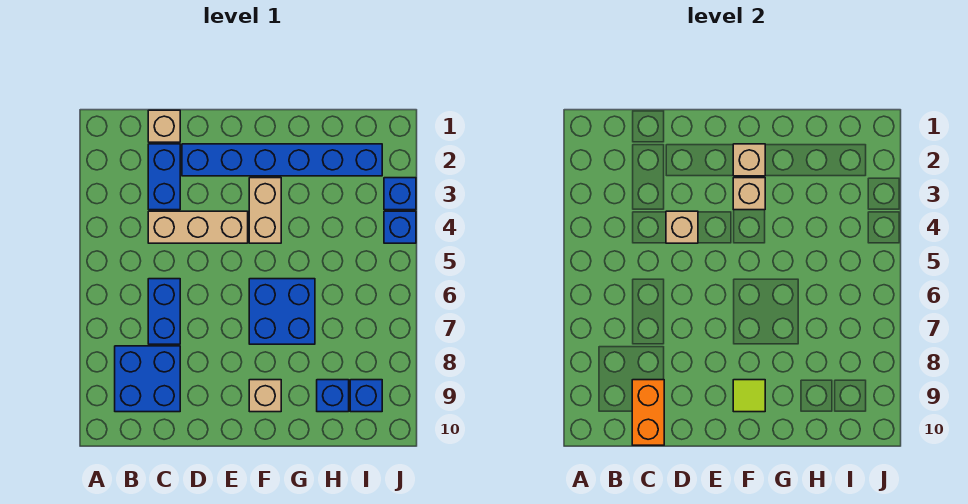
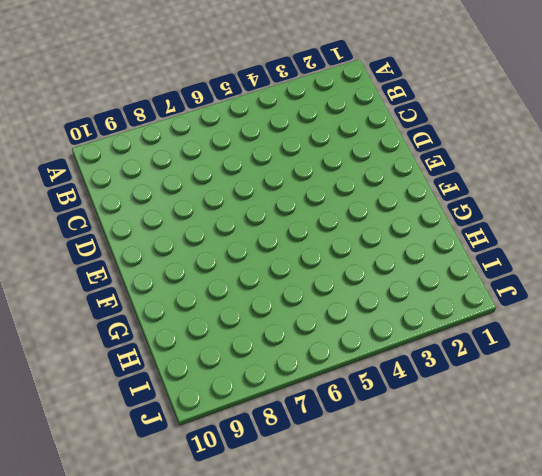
none -> blue brick B8:C9 level 1
none -> tan brick C1 level 1
none -> blue brick C2:C3 level 1

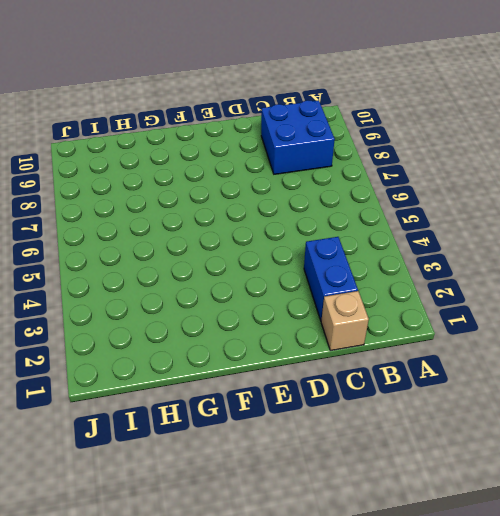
none -> tan brick C4:E4 level 1
none -> blue brick C6:C7 level 1
none -> blue brick D2:I2 level 1

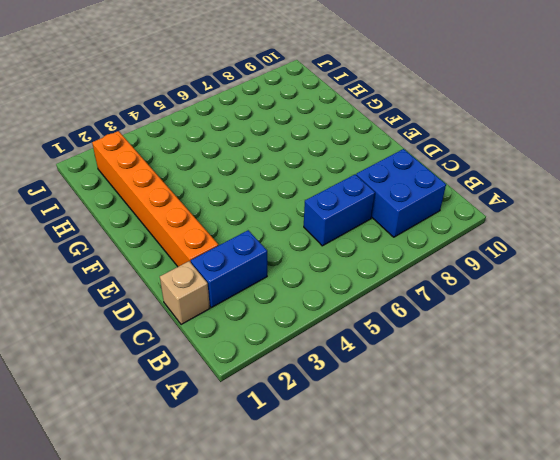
orange brick D2:I2 level 1 -> blue brick D2:I2 level 1
none -> tan brick C4:E4 level 1
none -> tan brick F3:F4 level 1
none -> blue brick F6:G7 level 1

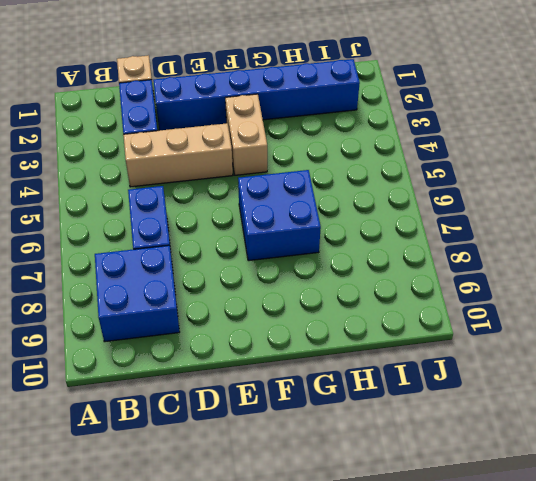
none -> tan brick F9 level 1
none -> blue brick H9 level 1
none -> blue brick I9 level 1

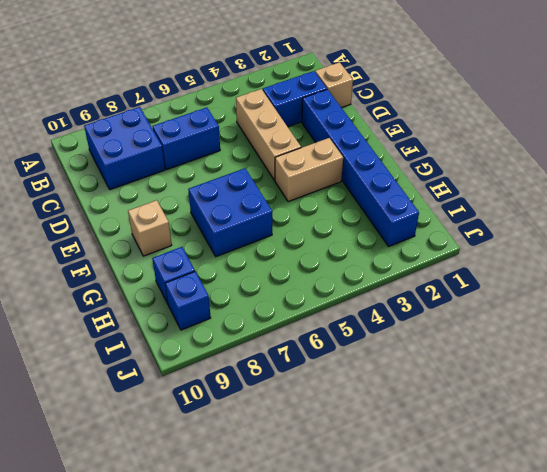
none -> blue brick J3 level 1
none -> blue brick J4 level 1
none -> orange brick C9:C10 level 2

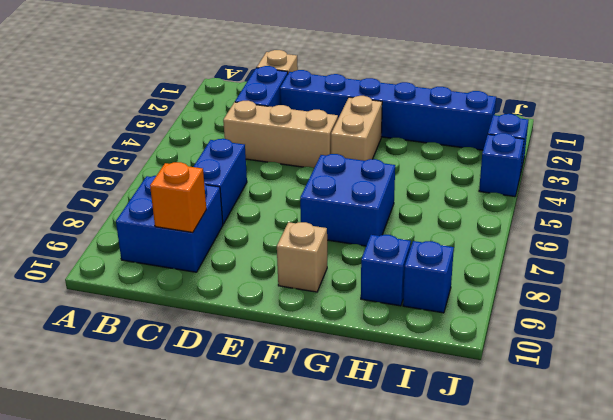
orange brick C9 level 2 -> orange brick C9:C10 level 2
none -> tan brick D4 level 2
none -> tan brick F2 level 2
none -> tan brick F3 level 2

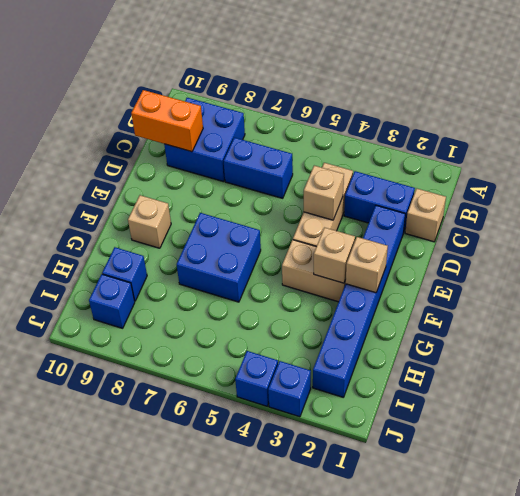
none -> lime tile F9 level 2

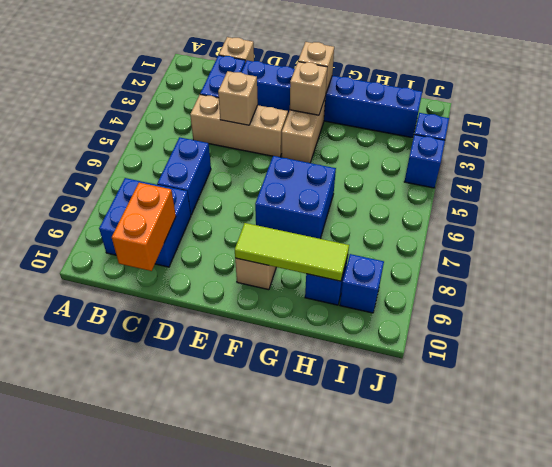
lime tile F9:H9 level 2 -> lime tile F9 level 2

